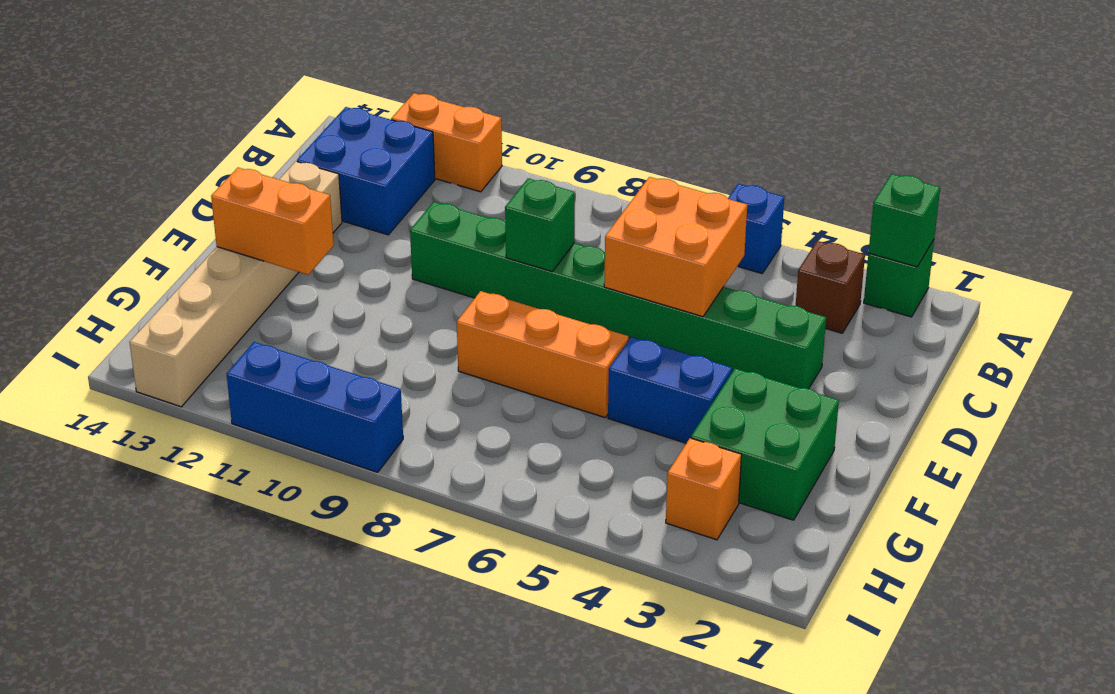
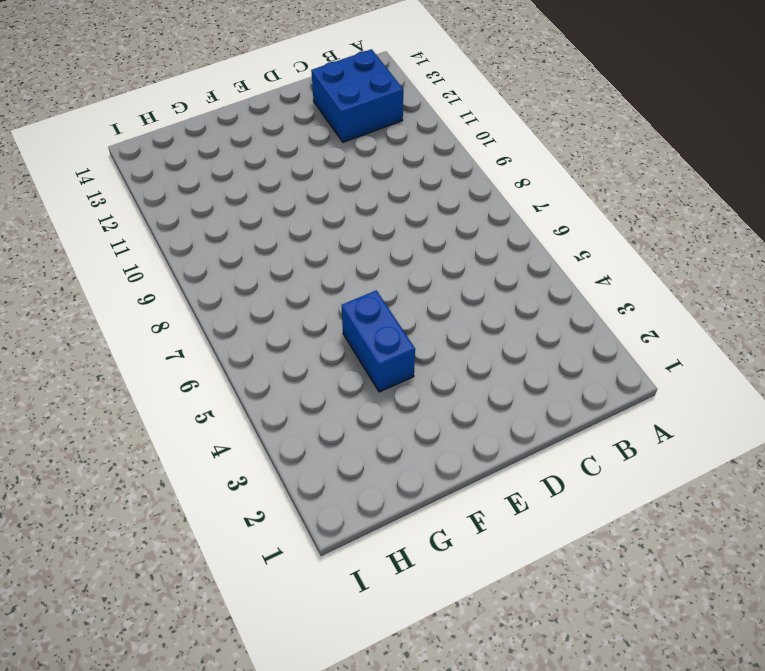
none -> green brick A2 level 1
none -> blue brick A5 level 1
none -> orange brick A11:A12 level 1

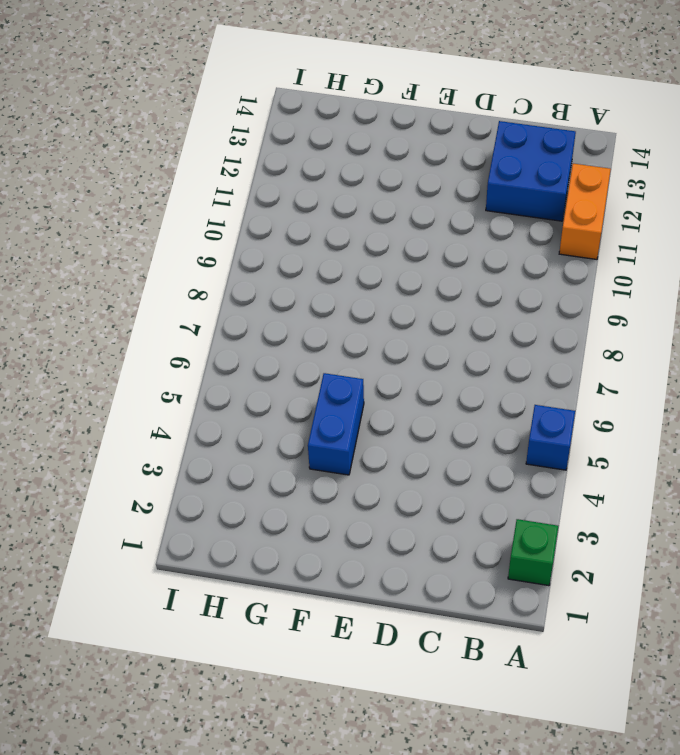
none -> brown brick B3 level 1
none -> green brick D3:D10 level 1
none -> tan brick D13:I13 level 1

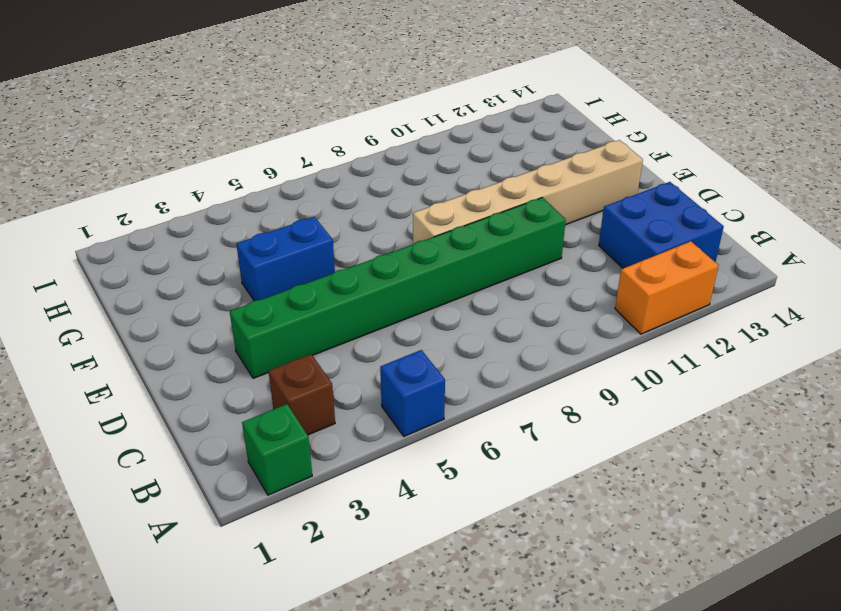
tan brick E8:E13 level 1 -> tan brick D13:I13 level 1
none -> green brick F2:G3 level 1
none -> orange brick F6:F8 level 1
none -> orange brick H3 level 1

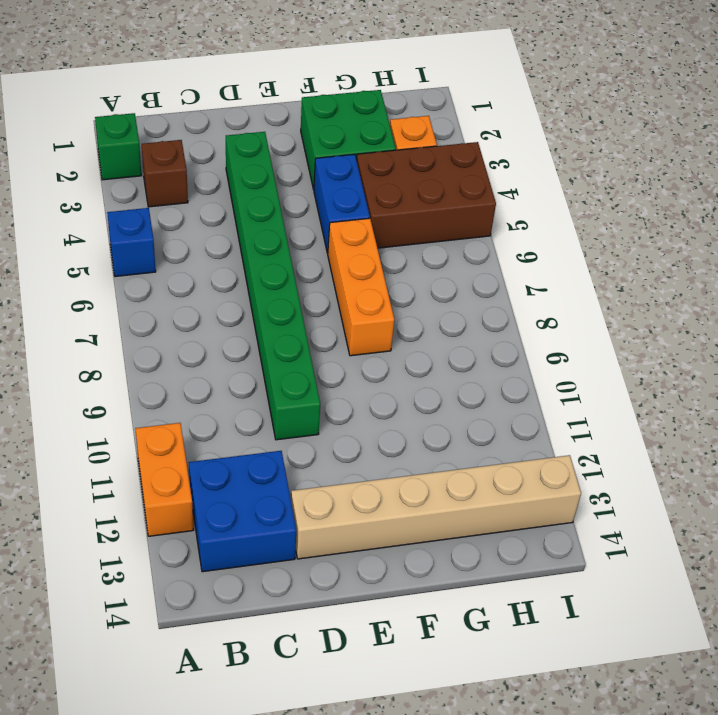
brown brick G4:I5 level 1 -> none
none -> blue brick I9:I11 level 1
none -> green brick A2 level 2
none -> orange brick C5:D6 level 2

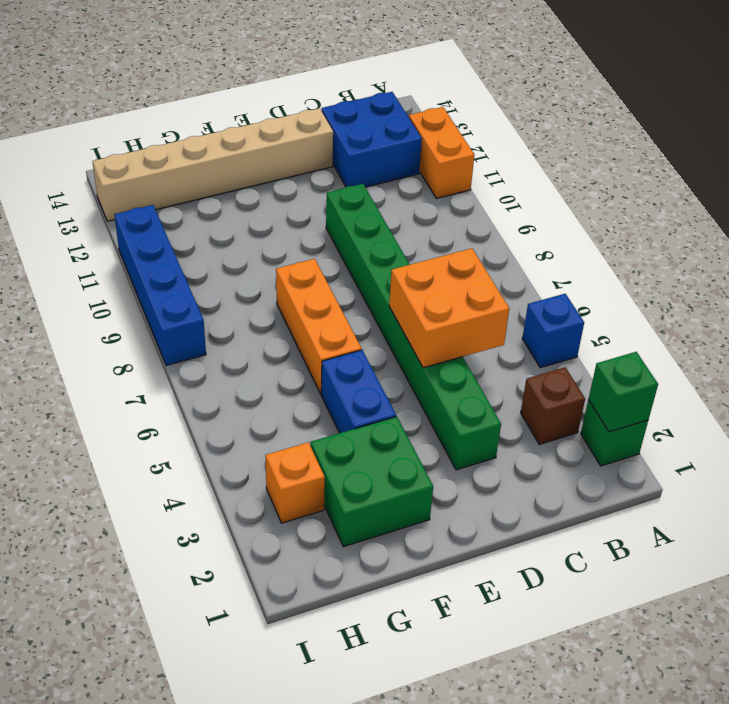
blue brick I8:I11 level 1 -> blue brick I9:I11 level 1
none -> green brick D8 level 2
none -> orange brick F12:F13 level 2

